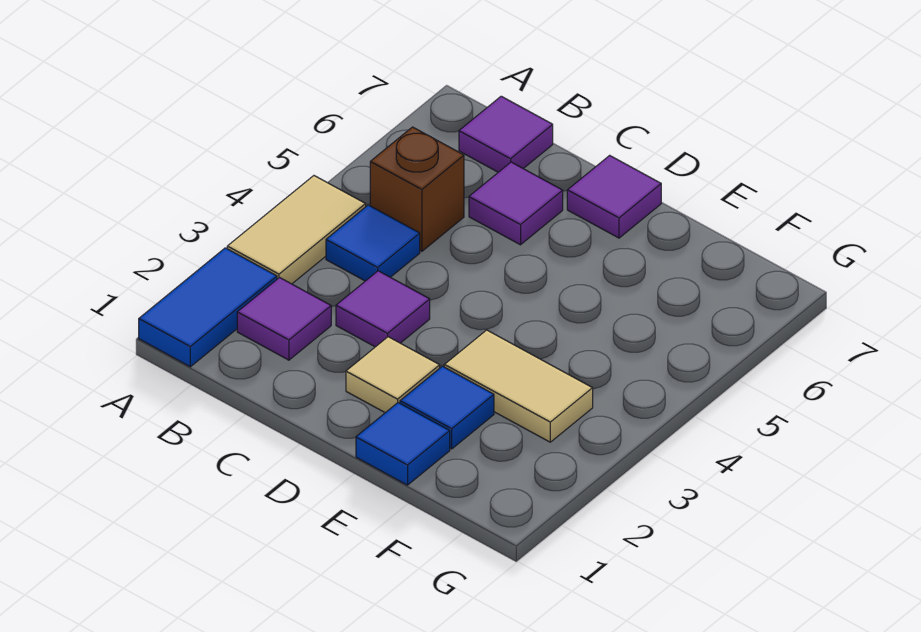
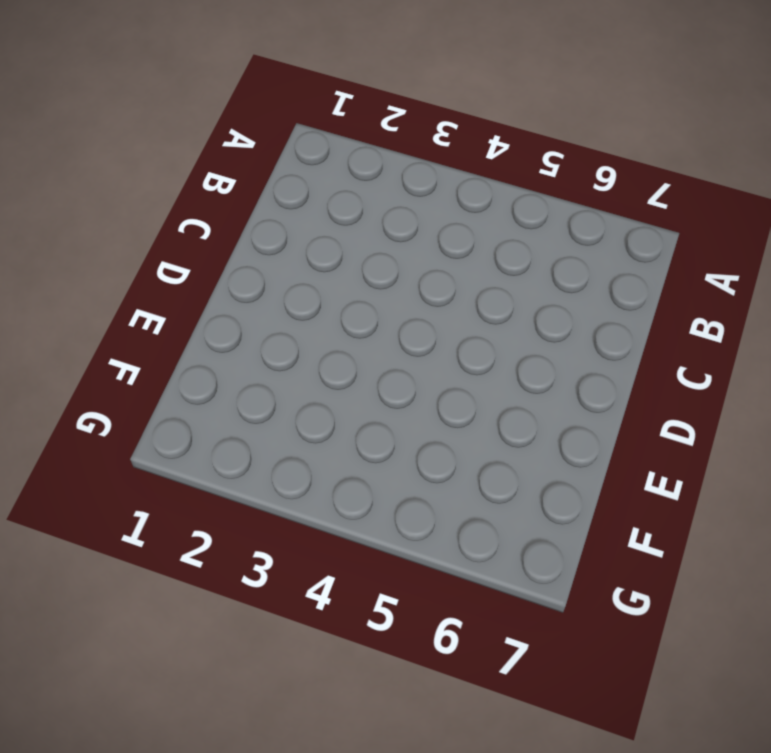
none -> blue tile A1:A2 level 1
none -> tan tile A3:A4 level 1
none -> purple tile B2 level 1

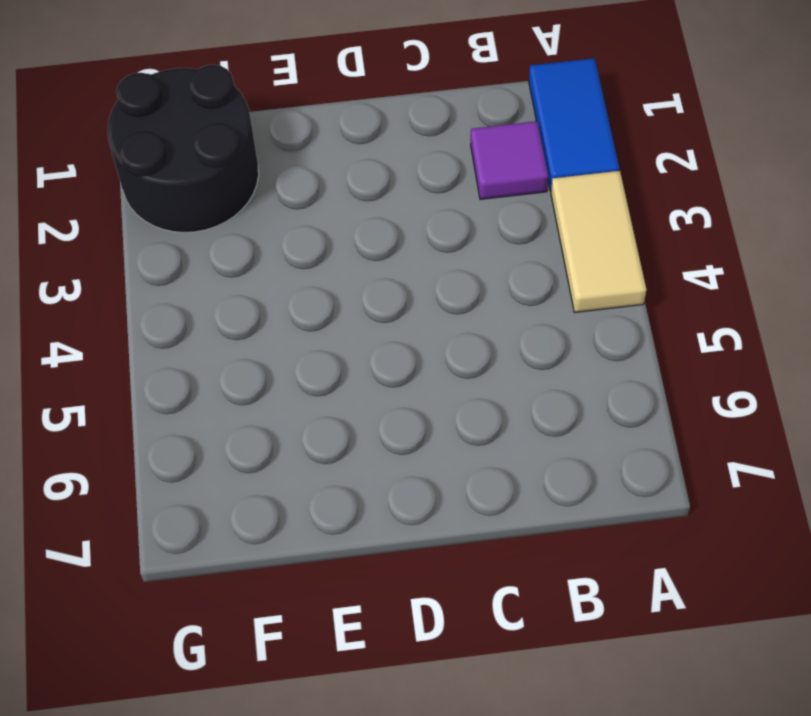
black round brick F1:G2 level 1 -> none
none -> blue tile B4 level 1
none -> brown brick B5 level 1
none -> purple tile B7 level 1

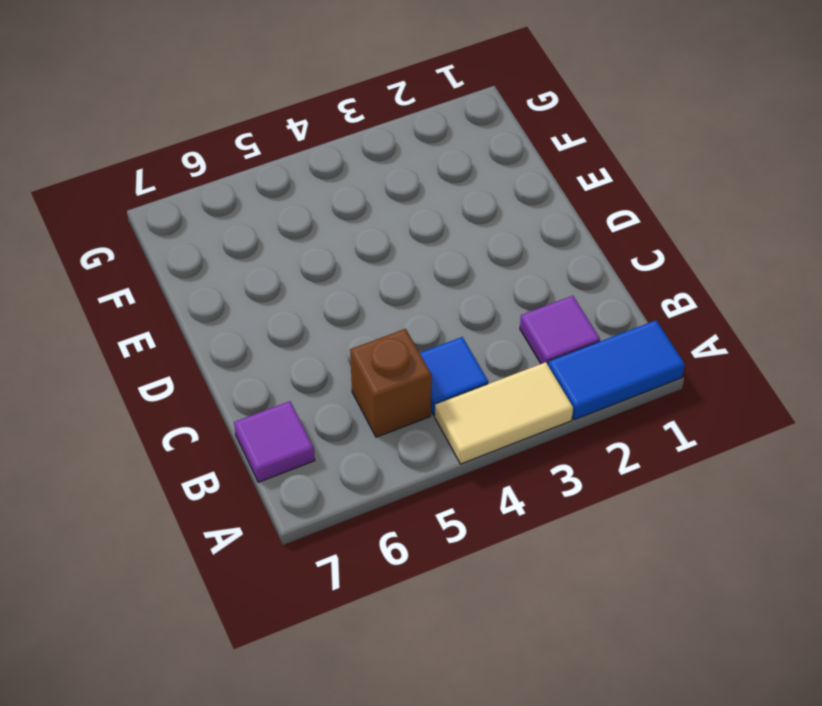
none -> purple tile C3 level 1
none -> purple tile C6 level 1
none -> tan tile D2 level 1

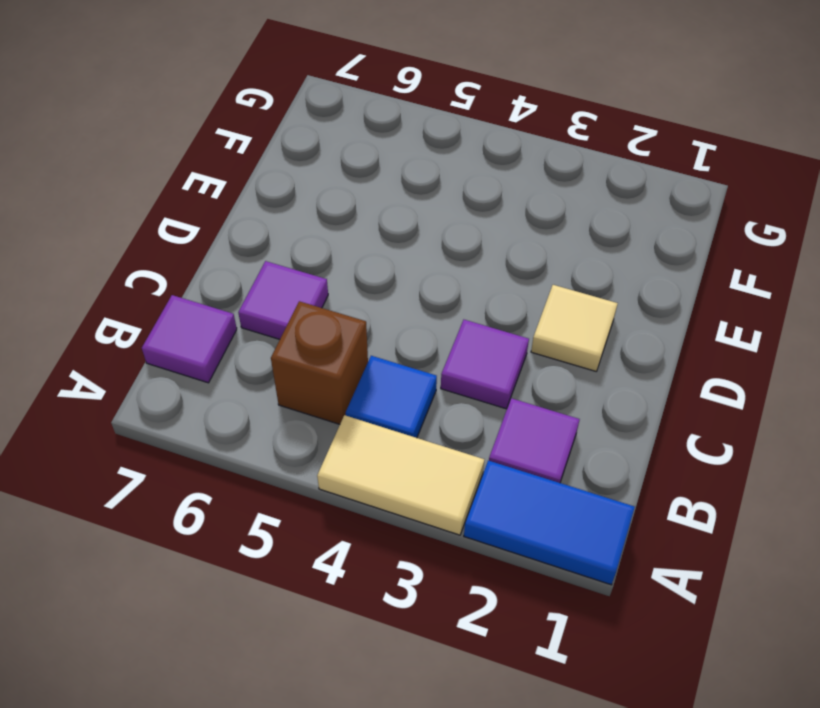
none -> purple tile D7 level 1
none -> blue tile E1 level 1
none -> blue tile E2 level 1

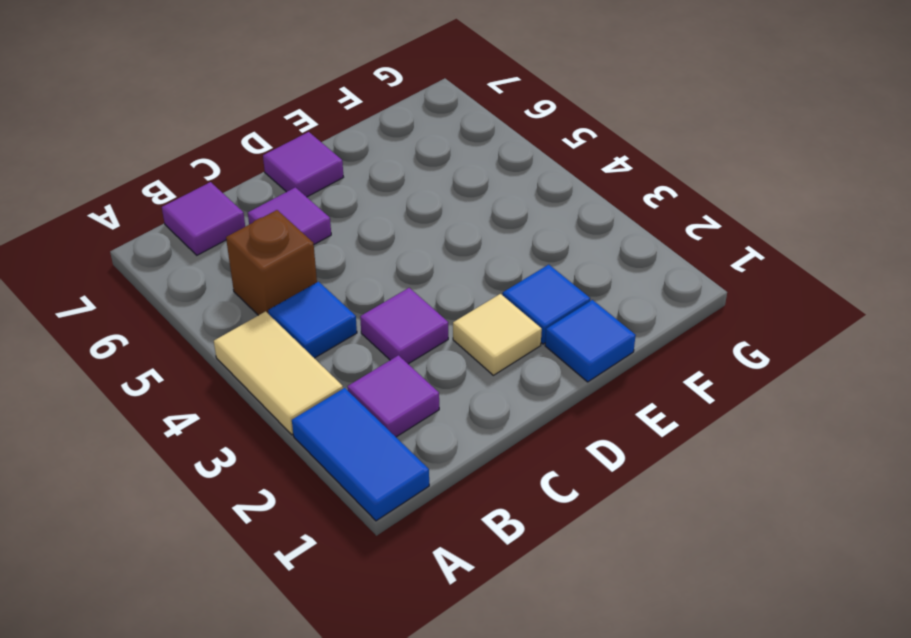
none -> tan tile E3:F3 level 1

